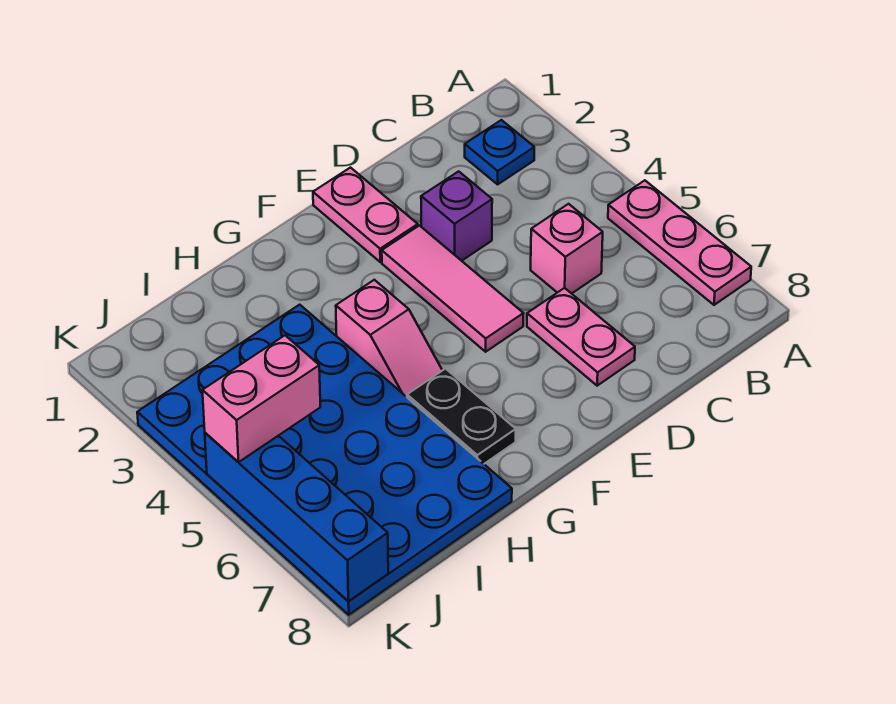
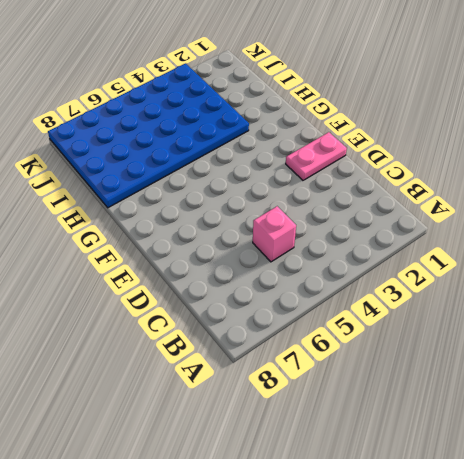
none -> pink plate A5:A7 level 1
none -> blue plate B2 level 1
none -> purple brick D3 level 1

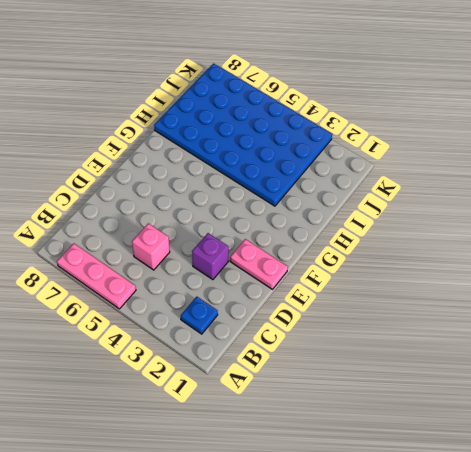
none -> pink plate D6:D7 level 1
none -> pink tile E3:E5 level 1
none -> pink slope G4:G5 level 1 top 4

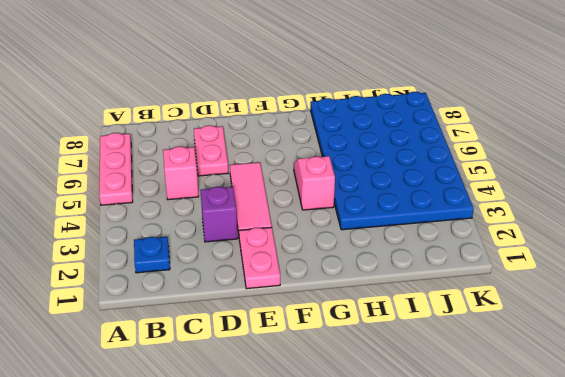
none -> black plate G6:G7 level 1
none -> blue brick K5:K8 level 2
none -> pink brick J5:K5 level 3

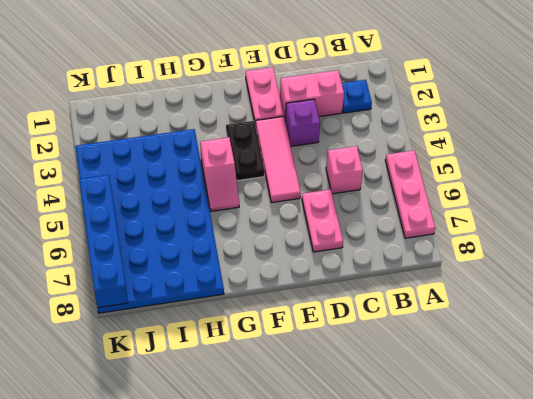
pink brick C2:D2 level 1 -> pink brick J5:K5 level 3
black plate F3:F4 level 1 -> black plate G6:G7 level 1

